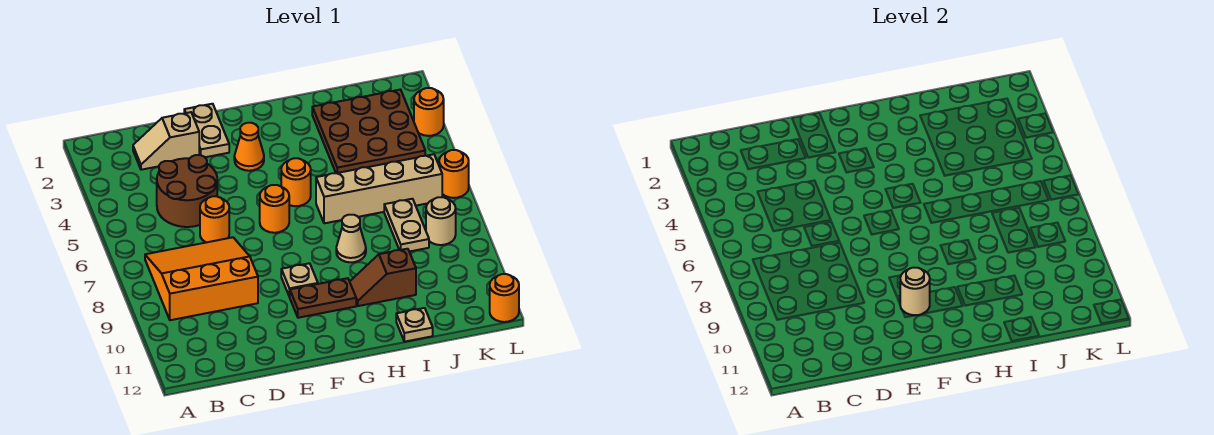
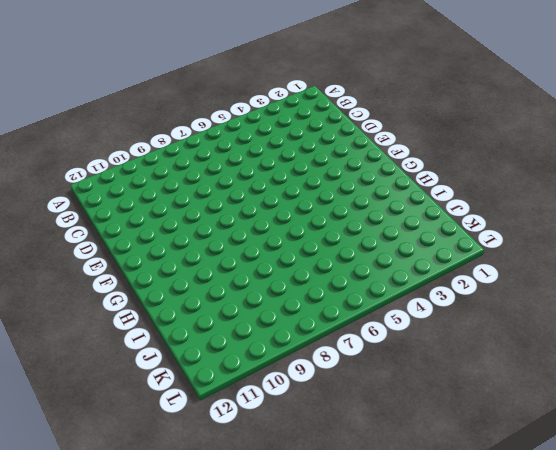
none -> orange slope B7:D9 level 1 top 9
none -> tan slope C2:D2 level 1 top D
none -> brown round brick C4:D5 level 1

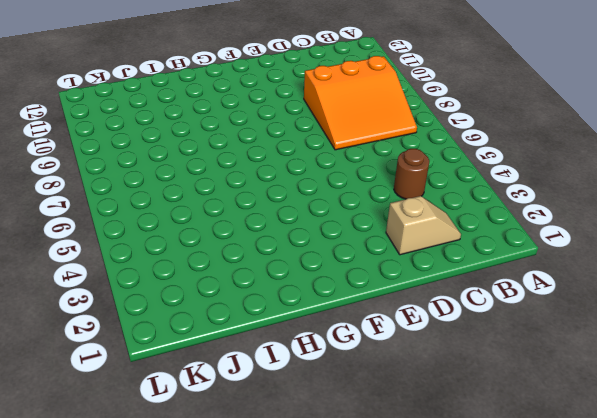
brown round brick C4 level 1 -> brown round brick C4:D5 level 1
none -> orange round brick D6 level 1
none -> tan plate E1:E2 level 1
none -> orange cone F3 level 1

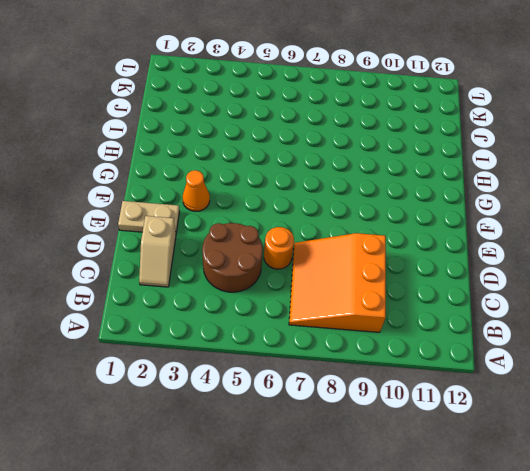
none -> orange round brick F6 level 1
none -> tan plate F9 level 1
none -> brown plate F10:G10 level 1

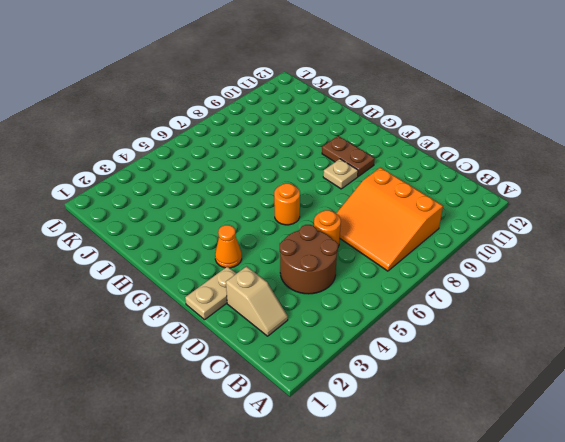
none -> orange round brick G5 level 1
none -> tan brick H6:K6 level 1
none -> tan cone H8 level 1

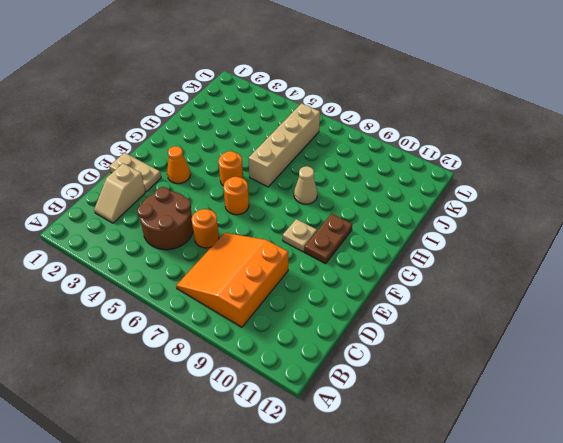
none -> brown slope H10:I10 level 1 top I
none -> brown plate I2:K4 level 1
none -> tan plate I12 level 1

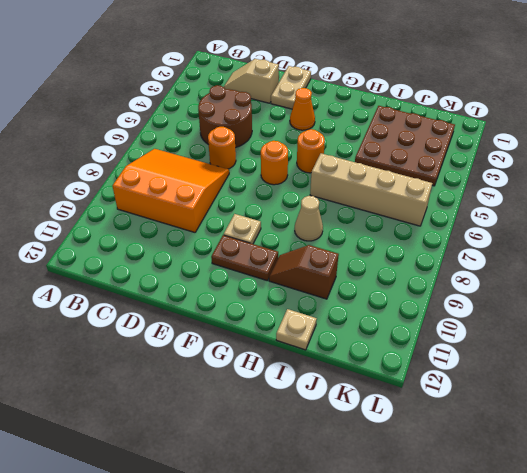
none -> tan plate J7:J8 level 1
none -> tan round brick K8 level 1
none -> orange round brick L3 level 1

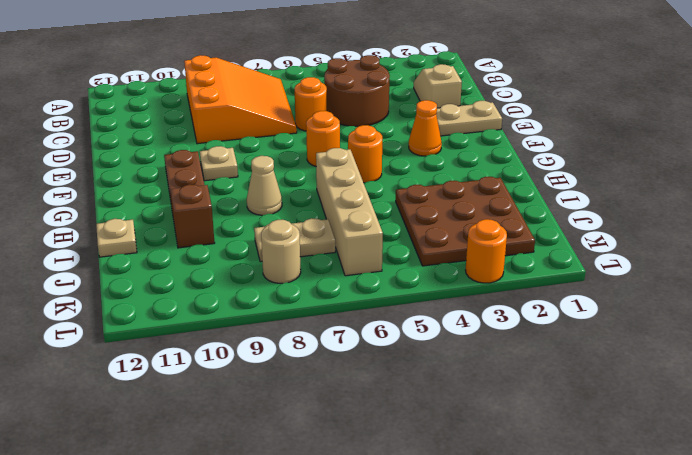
none -> orange round brick L6 level 1
none -> orange round brick L12 level 1
none -> tan round brick F10 level 2

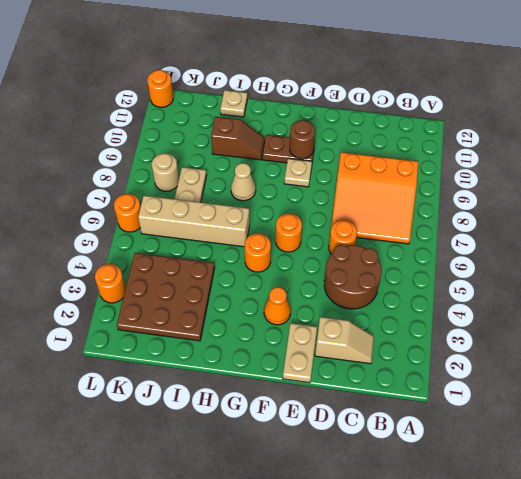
brown round brick F10 level 2 -> tan round brick F10 level 2

